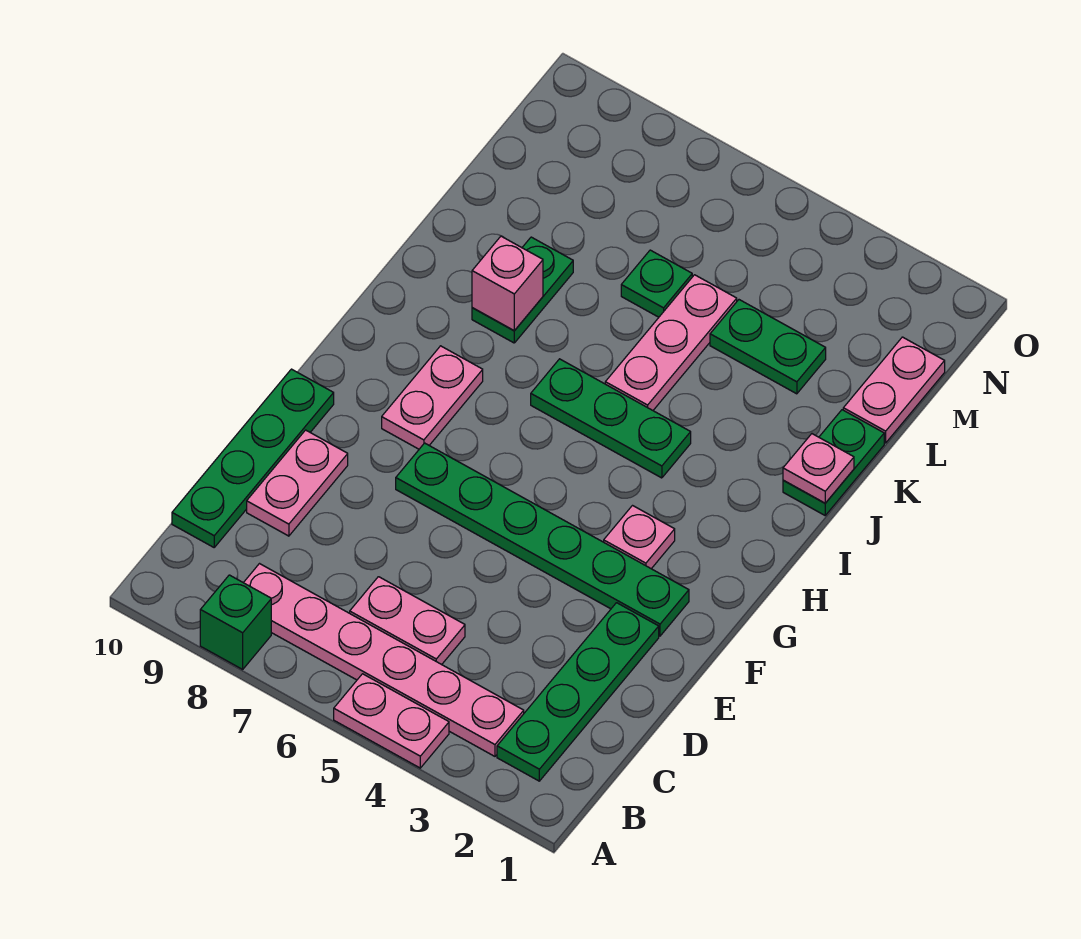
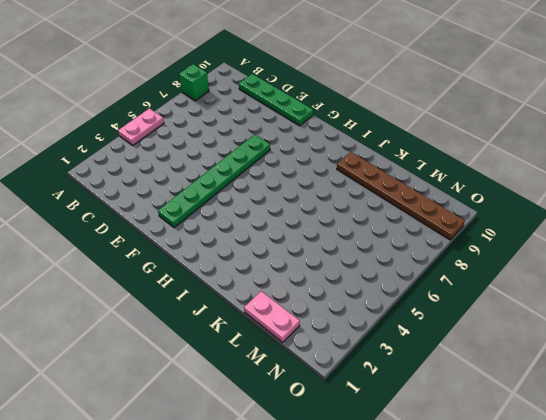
brown plate J9:O9 level 1 -> none
none -> green plate B2:E2 level 1
none -> pink plate B3:B8 level 1
none -> pink plate C5:C6 level 1

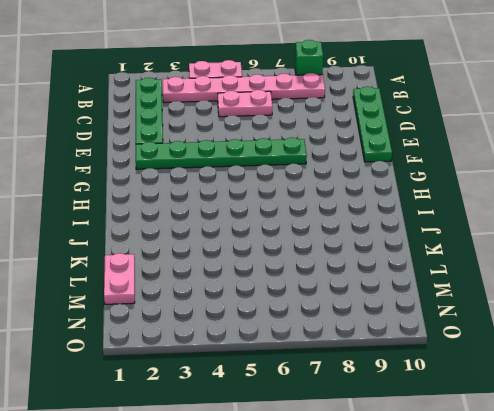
none -> pink plate D9:E9 level 1
none -> pink plate G3 level 1
none -> pink plate G8:H8 level 1

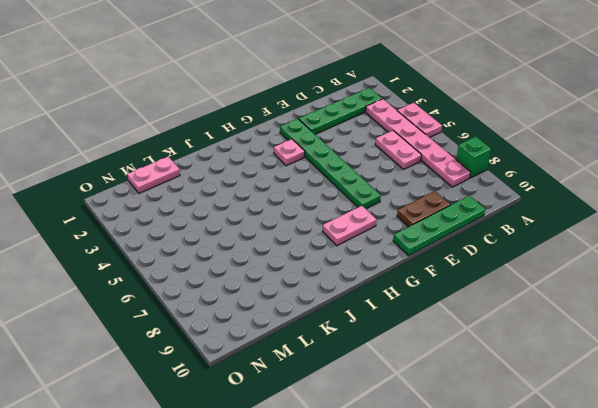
brown plate D9:E9 level 1 -> pink plate D9:E9 level 1
none -> green plate I4:I6 level 1
none -> green plate J1:K1 level 1
none -> pink plate J5:L5 level 1

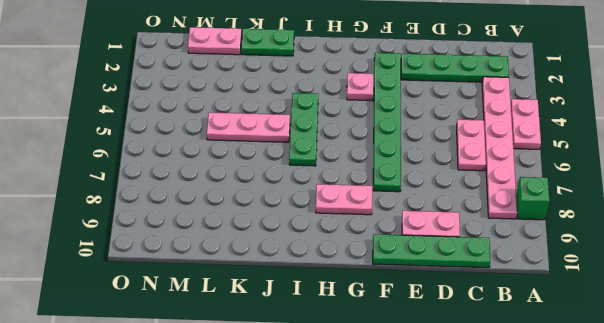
none -> green plate J8:K8 level 1
none -> green plate L3:L4 level 1
none -> green plate L6 level 1

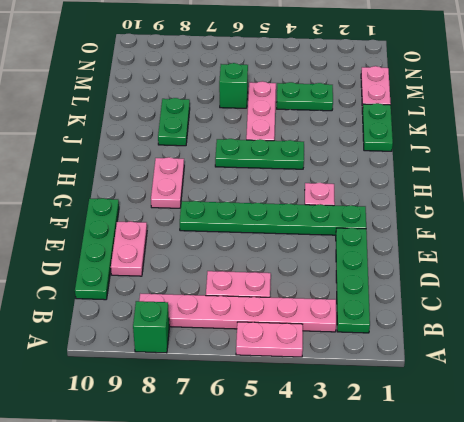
green brick L6 level 1 -> green plate L6 level 1
none -> pink plate J1 level 2
none -> pink brick J8 level 2

